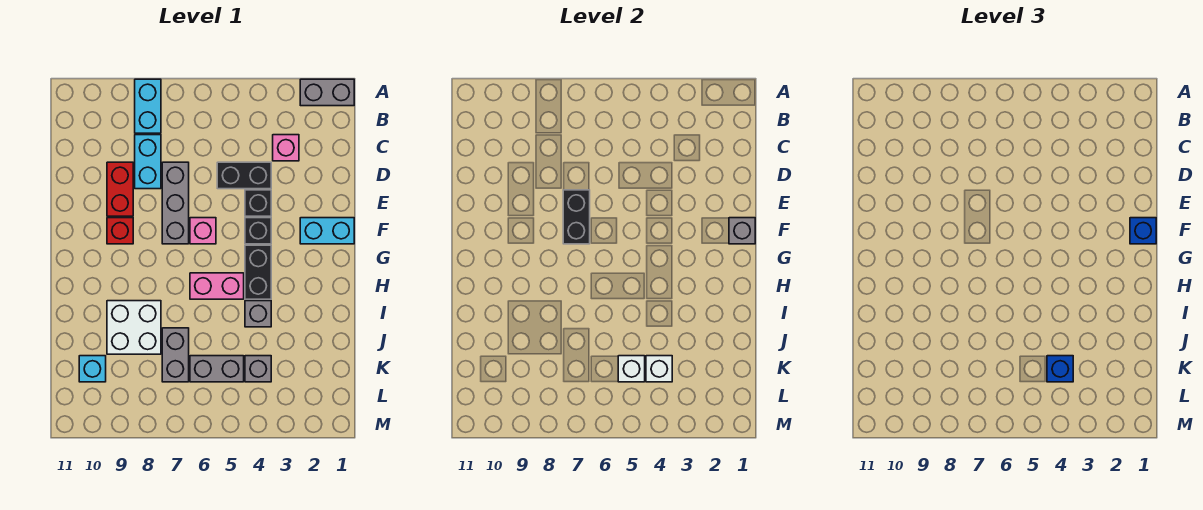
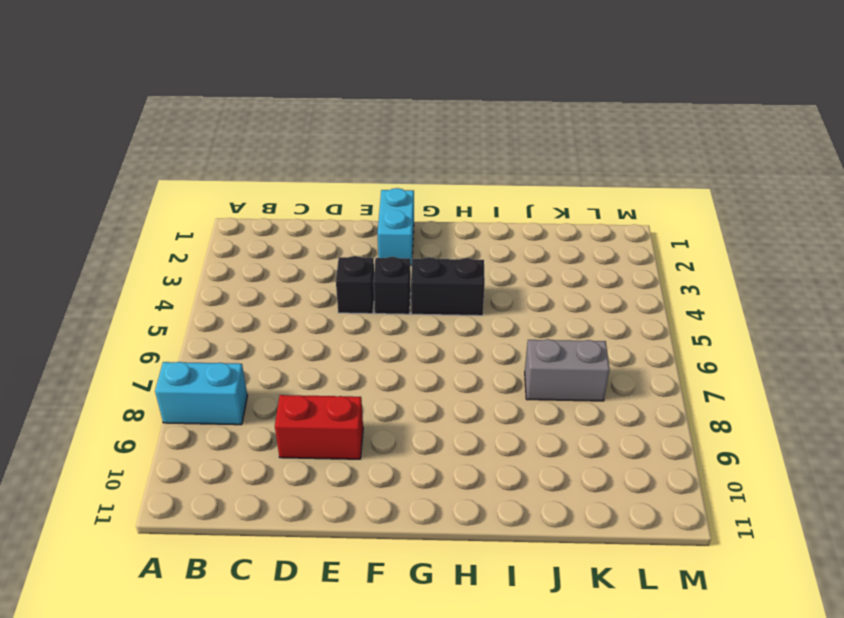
none -> grey brick A1:A2 level 1
none -> pink brick C3 level 1
none -> cyan brick C8:D8 level 1

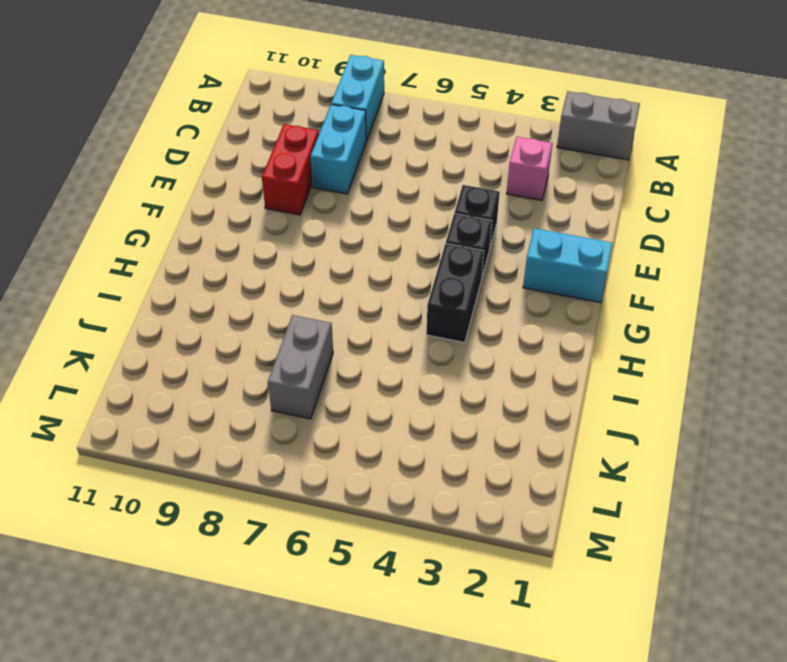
none -> black brick D4:D5 level 1
none -> grey brick D7:F7 level 1
none -> pink brick F6 level 1

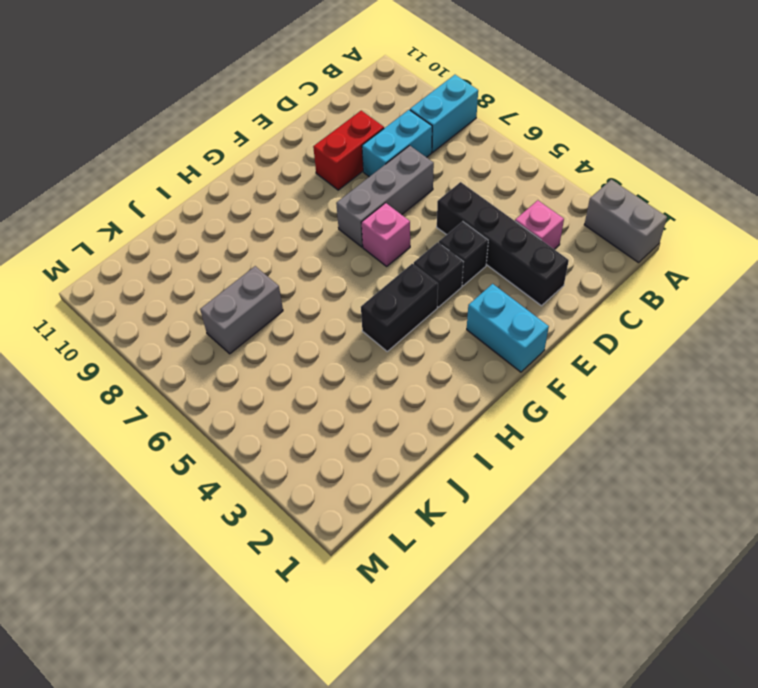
black brick D2:D5 level 1 -> black brick D4:D5 level 1
none -> red brick F9 level 1
none -> pink brick H5:H6 level 1
none -> grey brick I4 level 1

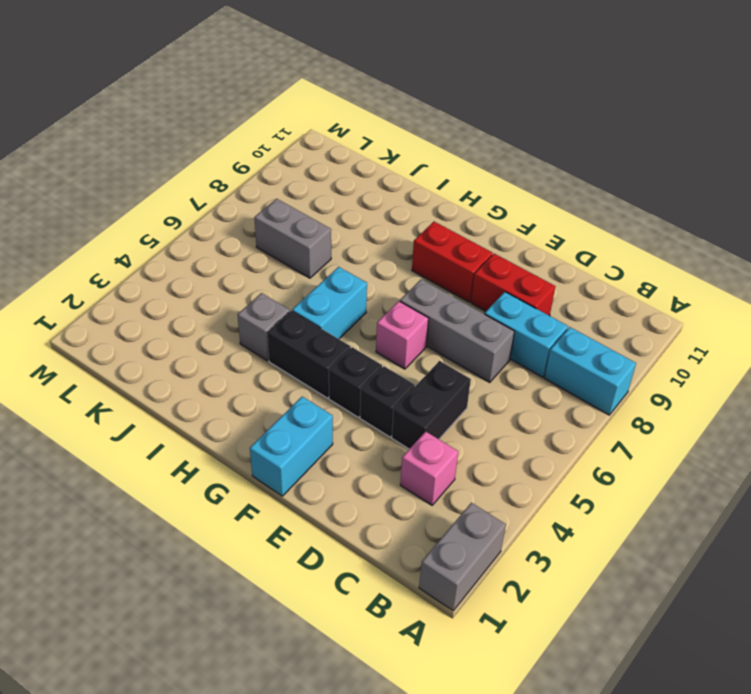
red brick F9:G9 level 1 -> red brick F9 level 1
cyan brick H5:H6 level 1 -> pink brick H5:H6 level 1
none -> white brick I8:J9 level 1
none -> grey brick K4 level 1
none -> grey brick K5:K6 level 1

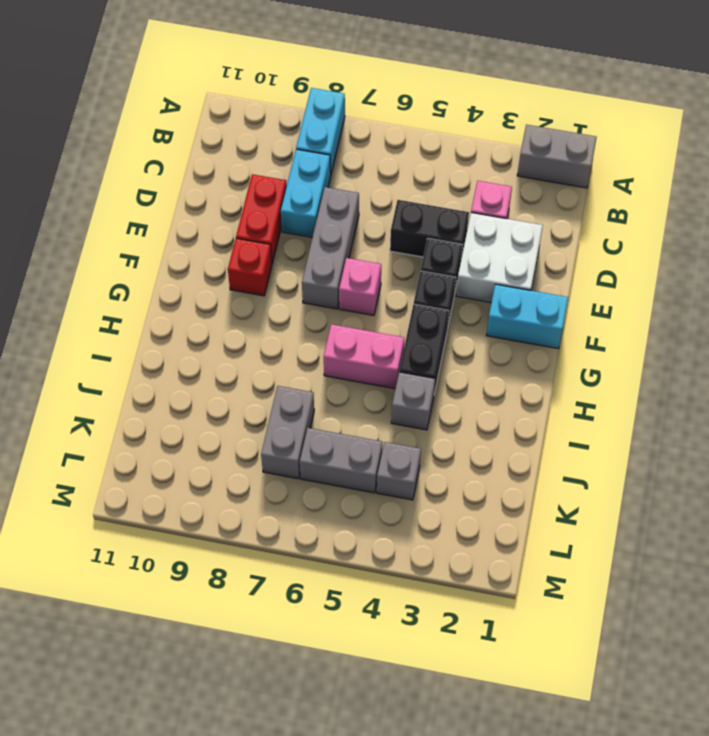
white brick D2:E3 level 1 -> white brick I8:J9 level 1
none -> cyan brick K10 level 1
none -> black brick E7:F7 level 2
none -> grey brick F1 level 2

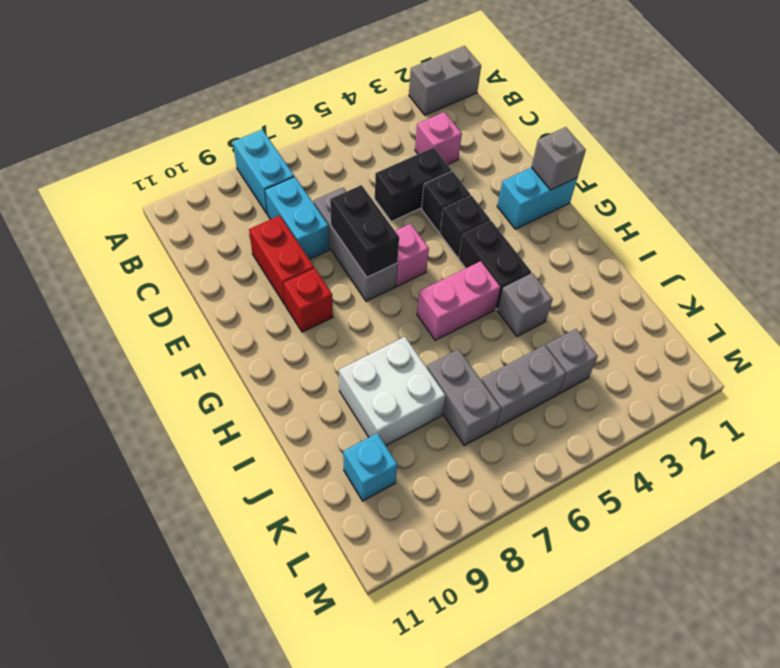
none -> white brick K4 level 2
none -> white brick K5 level 2
none -> blue brick F1 level 3

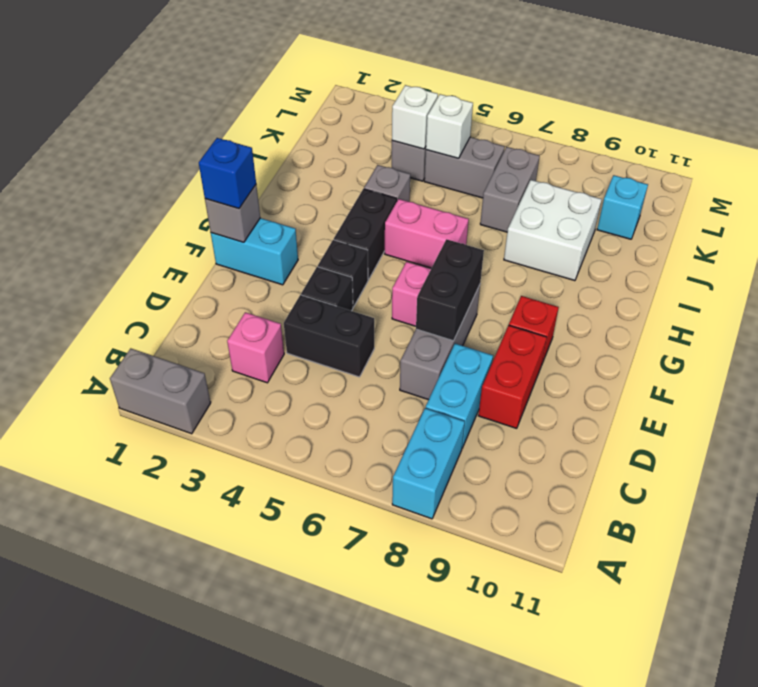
none -> blue brick K4 level 3

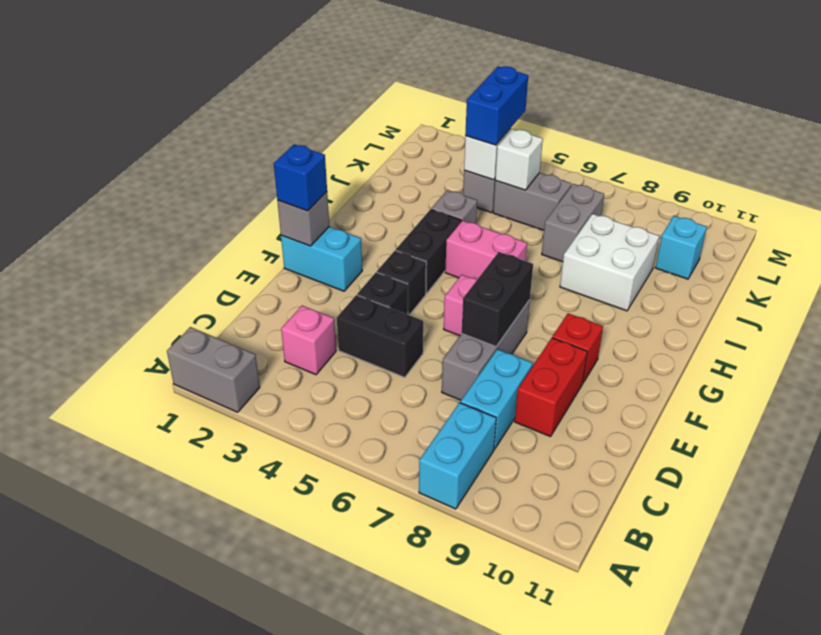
blue brick K4:L4 level 3 -> blue brick K4 level 3

